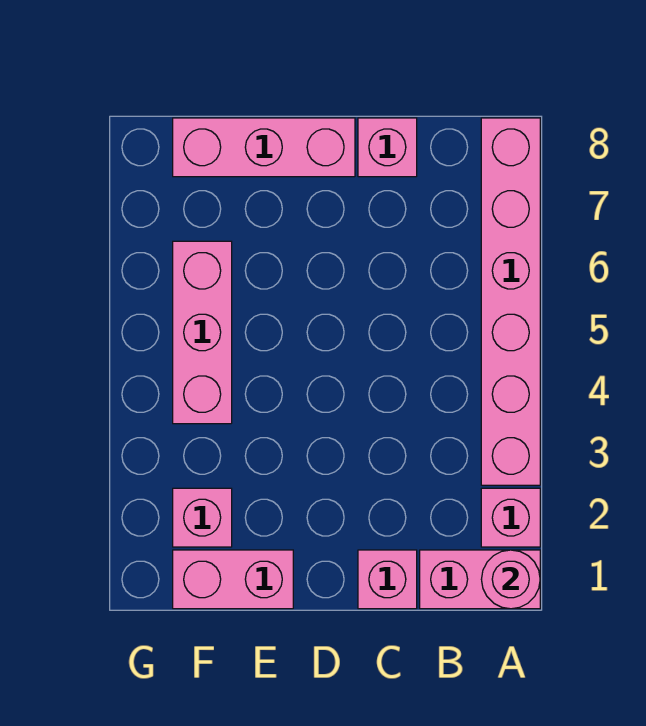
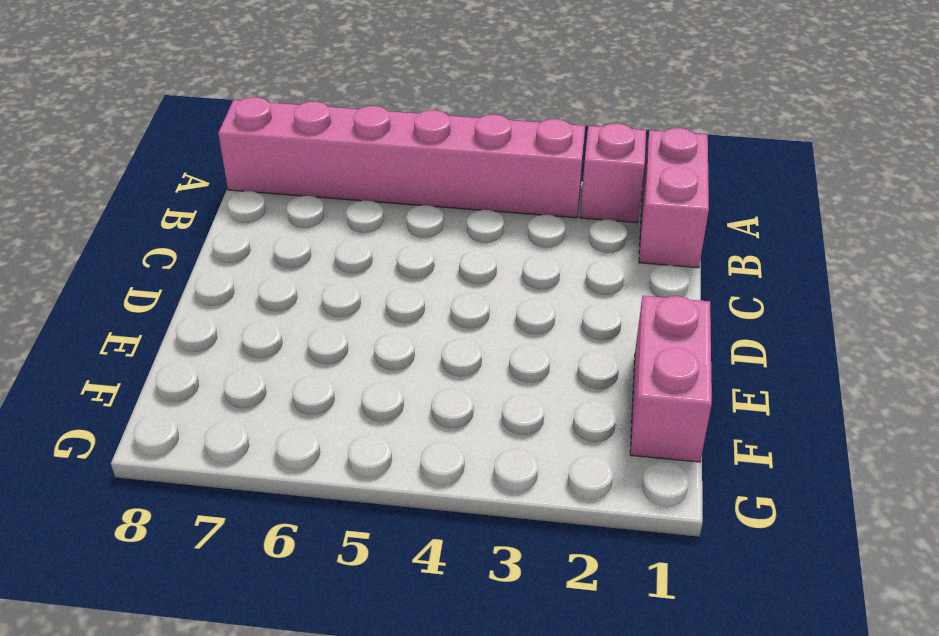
none -> pink brick C1 level 1
none -> pink brick C8 level 1

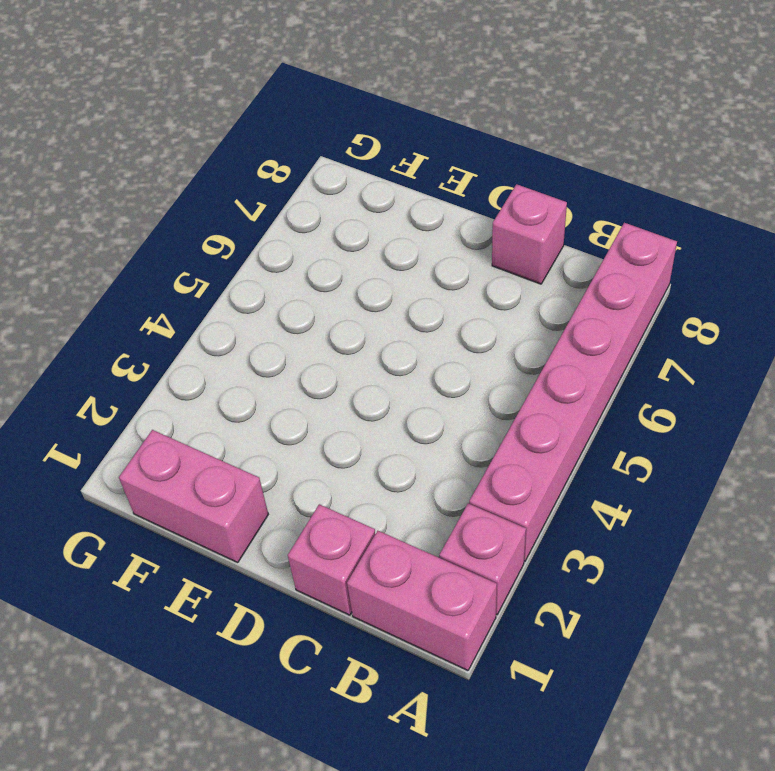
none -> pink brick D8:F8 level 1
none -> pink brick F2 level 1

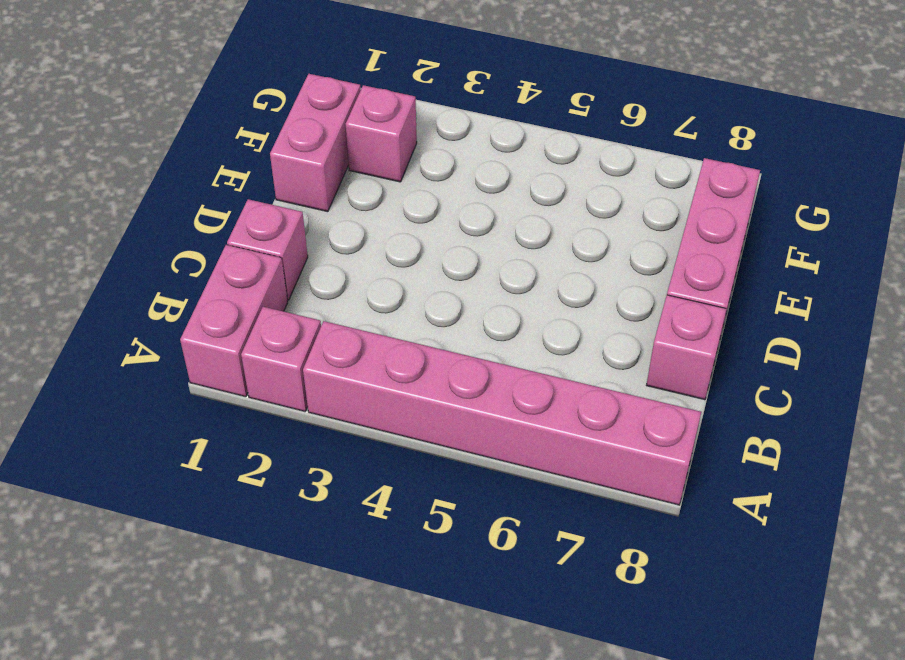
none -> pink brick F4:F6 level 1
none -> pink round brick A1 level 2

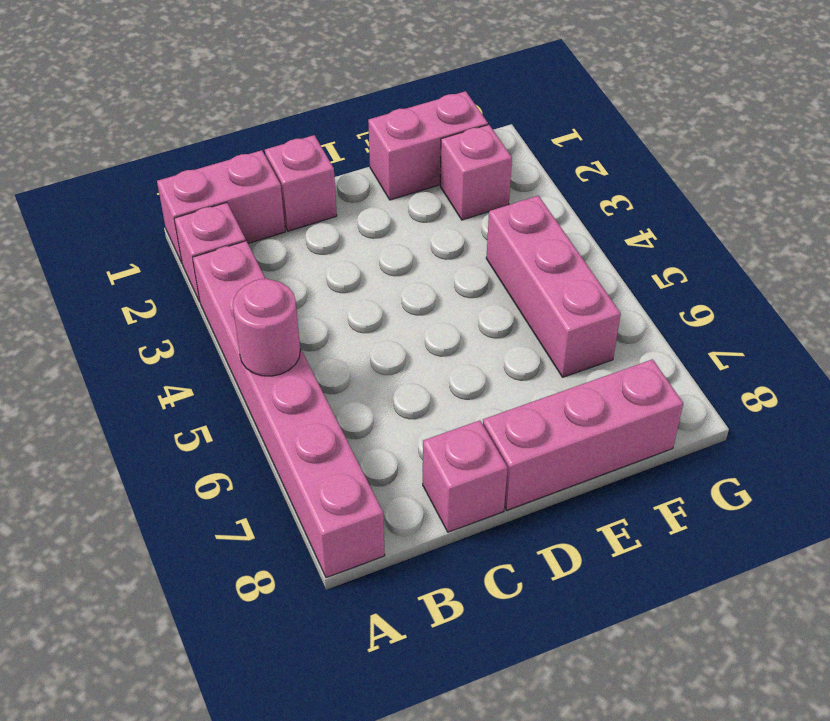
pink round brick A5 level 2 -> pink round brick A1 level 2

